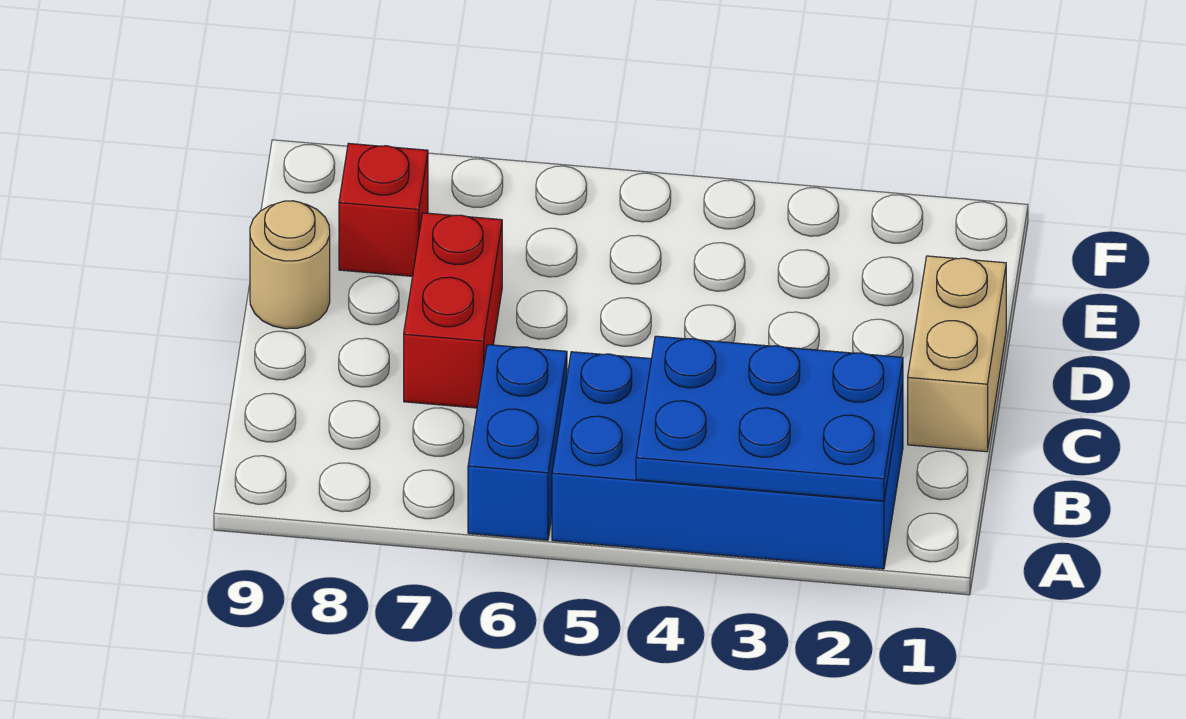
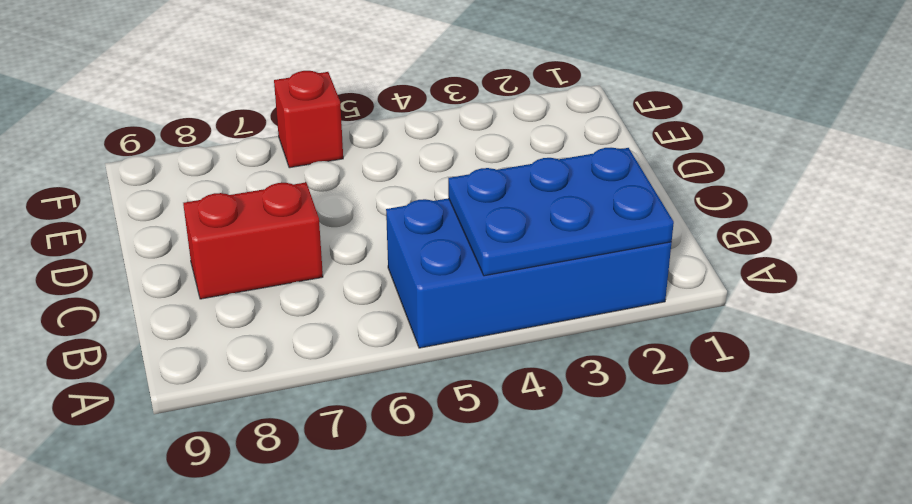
red brick C7:C8 level 1 -> red brick C7:D7 level 1
red brick F6 level 1 -> red brick E8 level 1
none -> blue brick A6:B6 level 1
none -> tan brick C1:D1 level 1

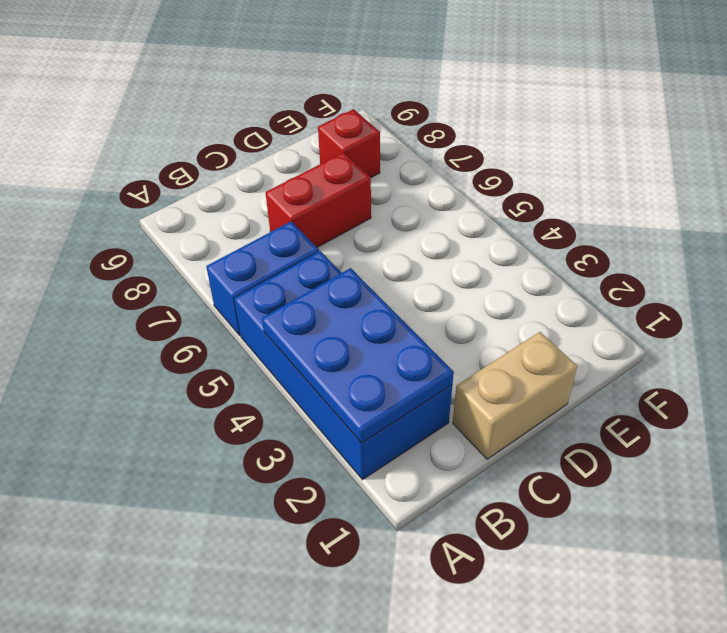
none -> tan round brick D9 level 1

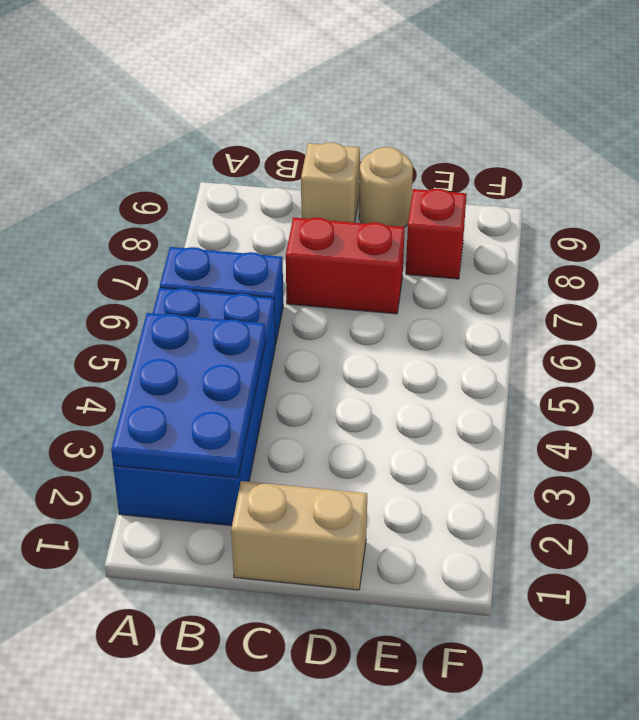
tan brick C9 level 1 -> none

